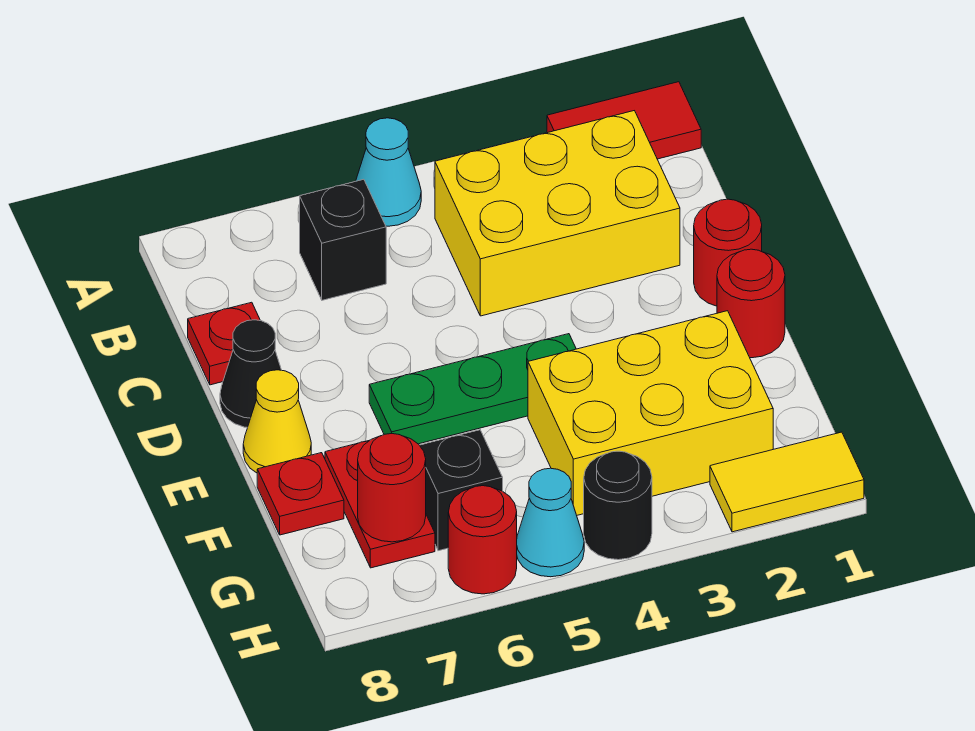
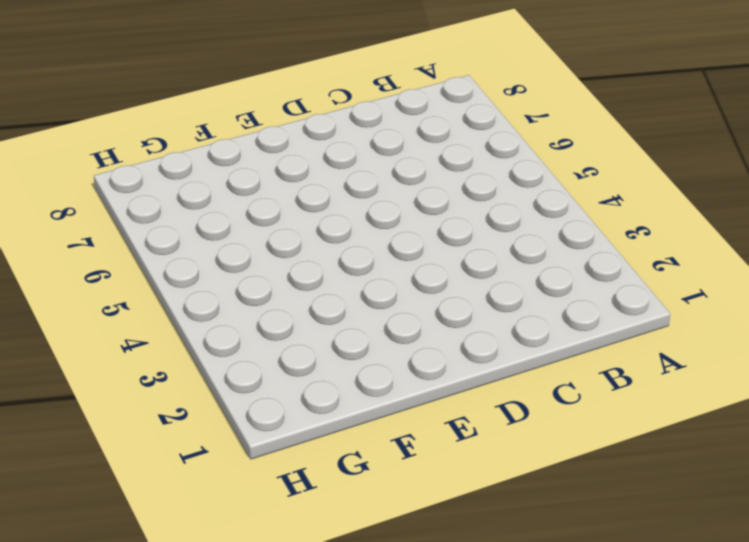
none -> red tile A1:A2 level 1
none -> cyan cone A5 level 1
none -> yellow brick B2:C4 level 1

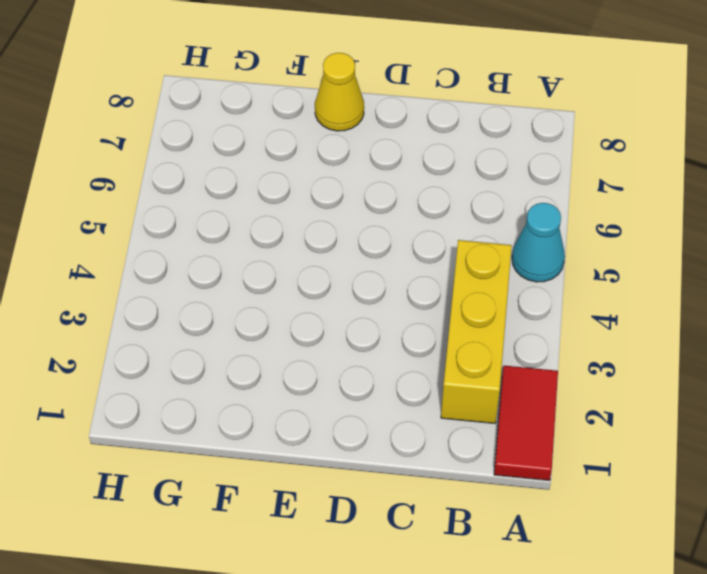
yellow brick B2:B4 level 1 -> yellow brick B2:C4 level 1
none -> black brick B6 level 1
none -> red plate C8 level 1
none -> red round brick D1 level 1

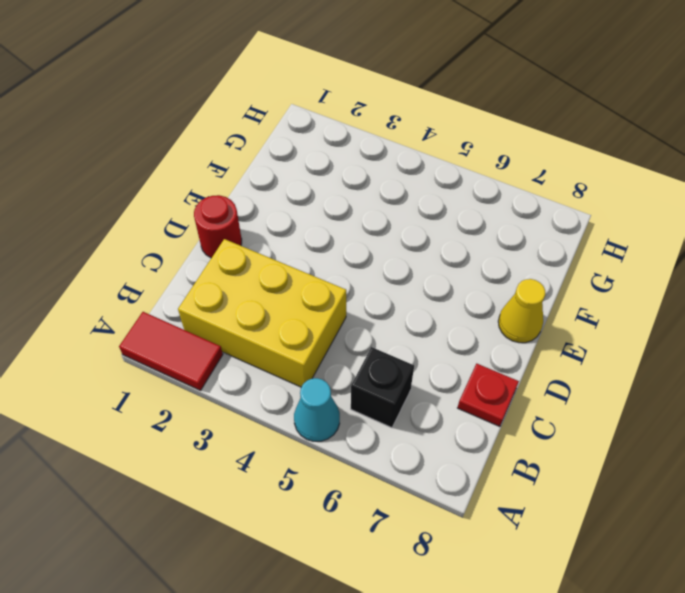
none -> black cone D8 level 1
none -> red round brick E1 level 1
none -> green plate E4:E6 level 1

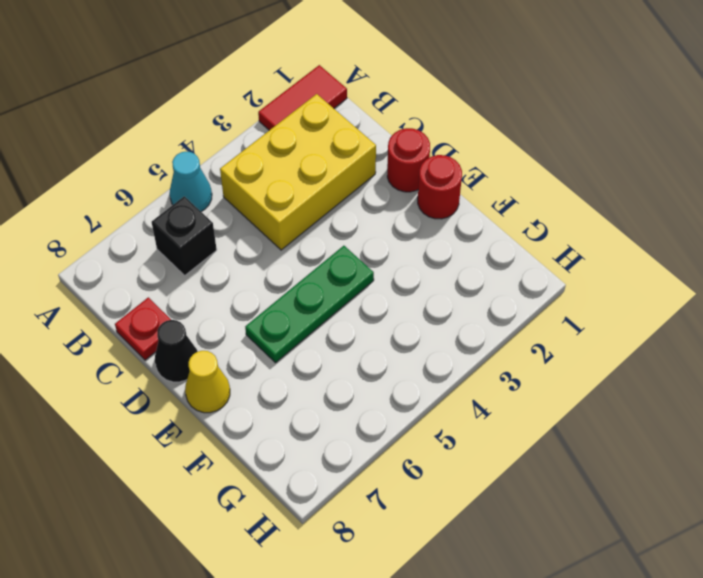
none -> yellow brick F2:G4 level 1
none -> red plate F7:G7 level 1
none -> red plate F8 level 1

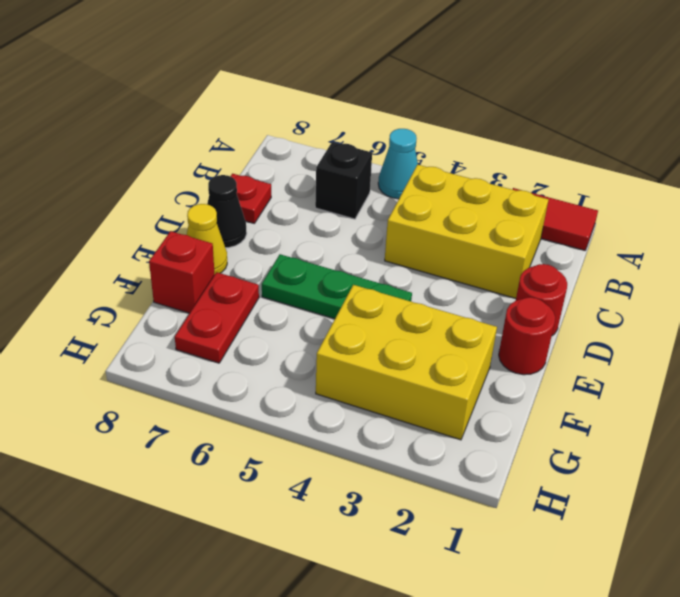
red brick F8 level 1 -> red plate F8 level 1
none -> black brick G6 level 1
none -> yellow tile H1:H2 level 1
none -> black round brick H4 level 1

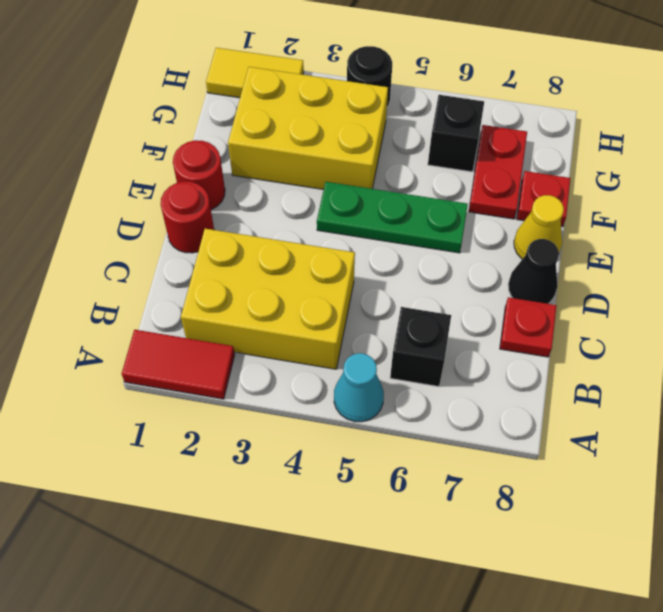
none -> cyan cone H5 level 1
none -> red round brick H6 level 1
none -> red round brick G7 level 2

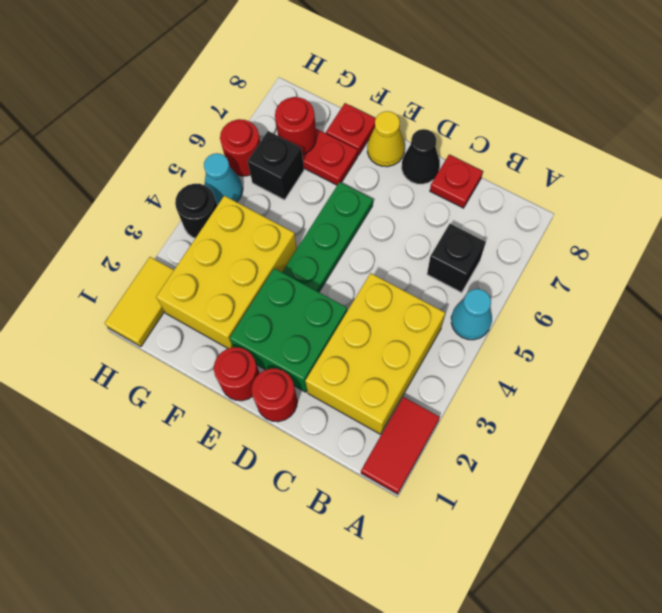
green brick D2:E3 level 1 -> none

